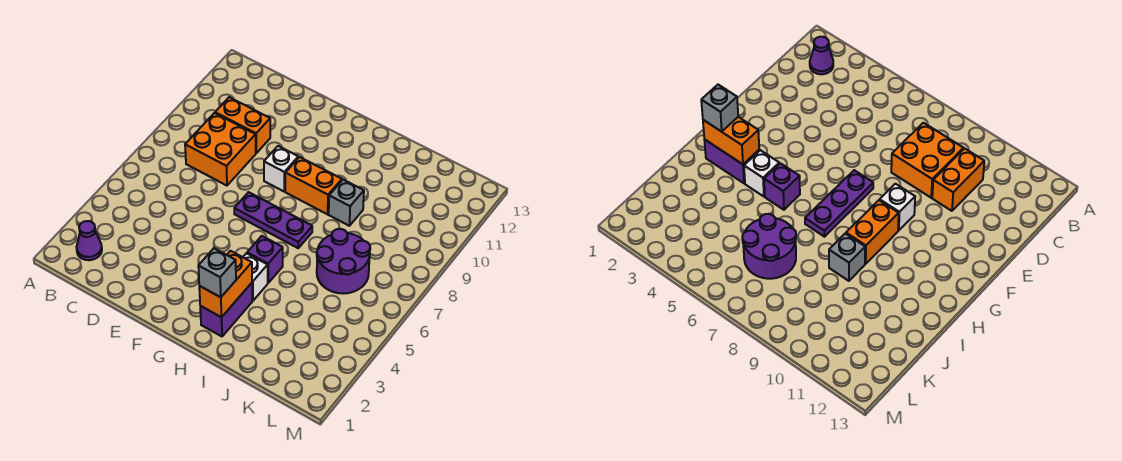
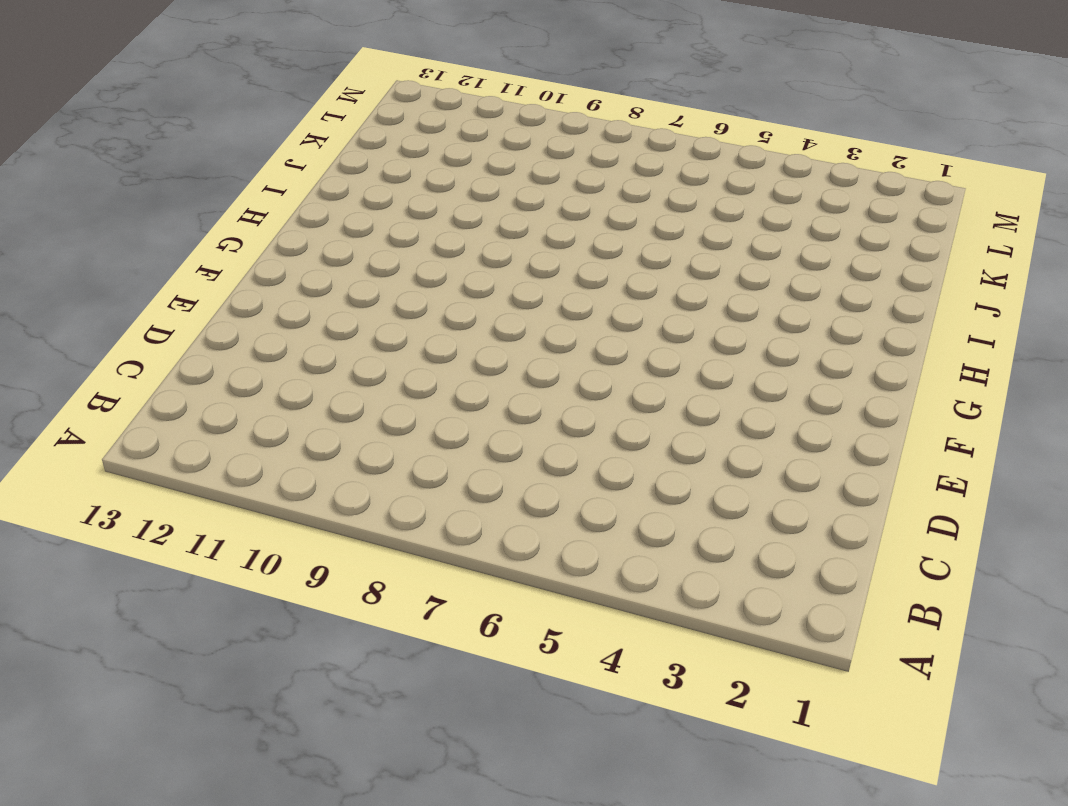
none -> purple cone B2 level 1
none -> orange brick C8:D9 level 1
none -> orange brick C10:D10 level 1

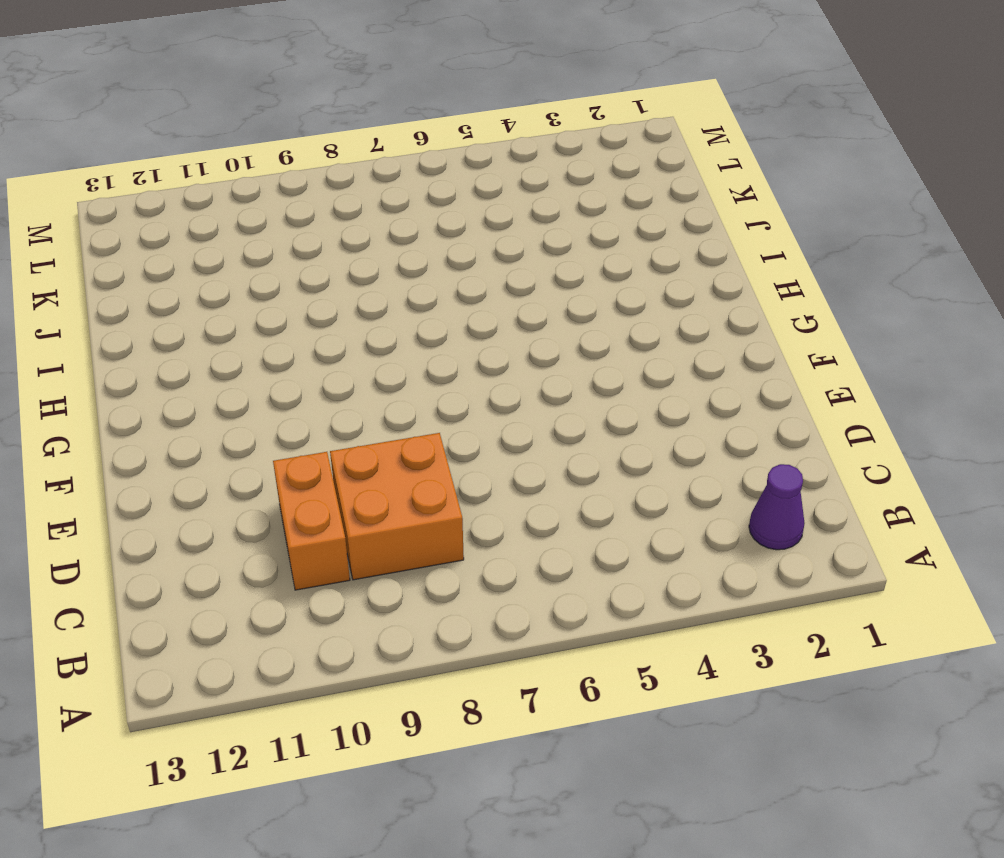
none -> purple plate F7:H7 level 1
none -> white brick F9 level 1
none -> orange brick G9:H9 level 1

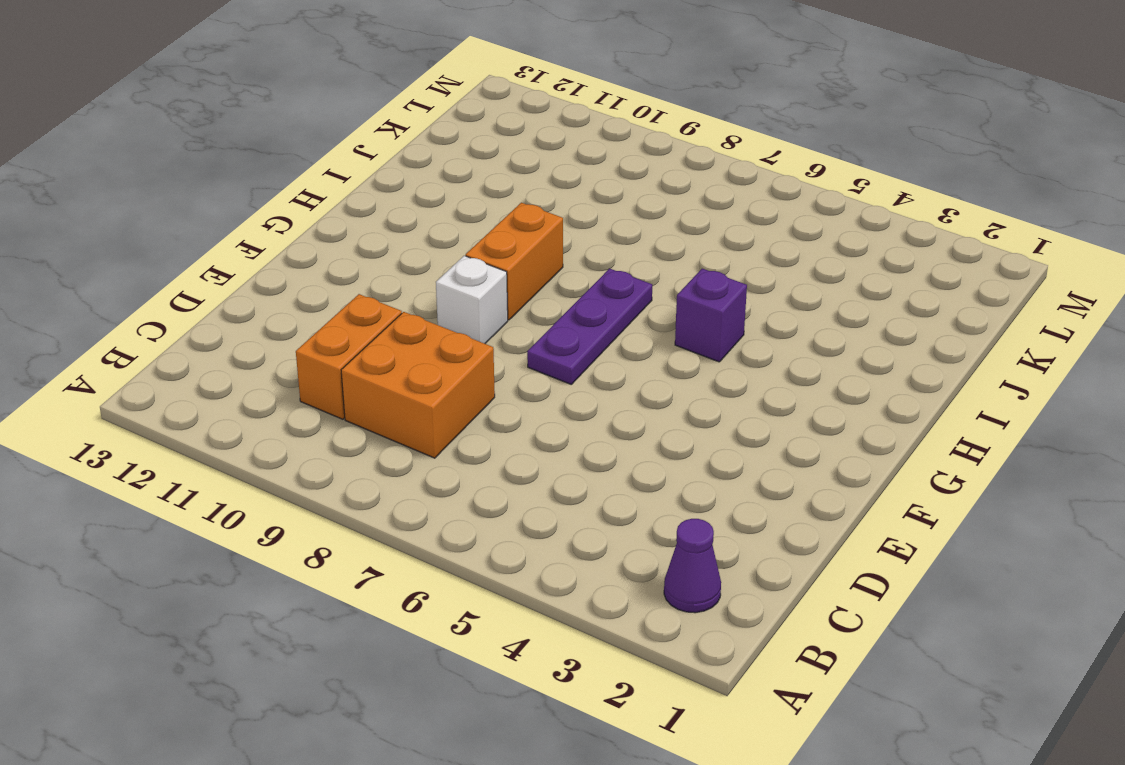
none -> purple brick H2:H3 level 1
none -> white brick H4 level 1
none -> grey brick I9 level 1

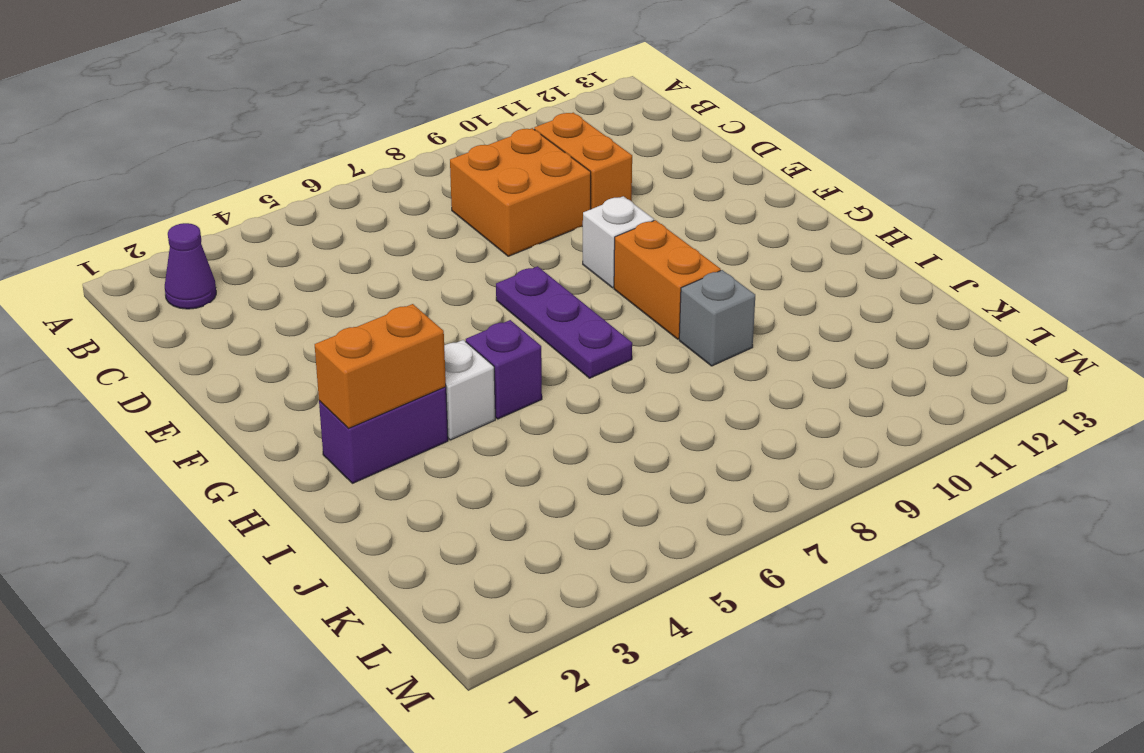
none -> purple round brick J6:K7 level 1
none -> grey brick H2 level 3

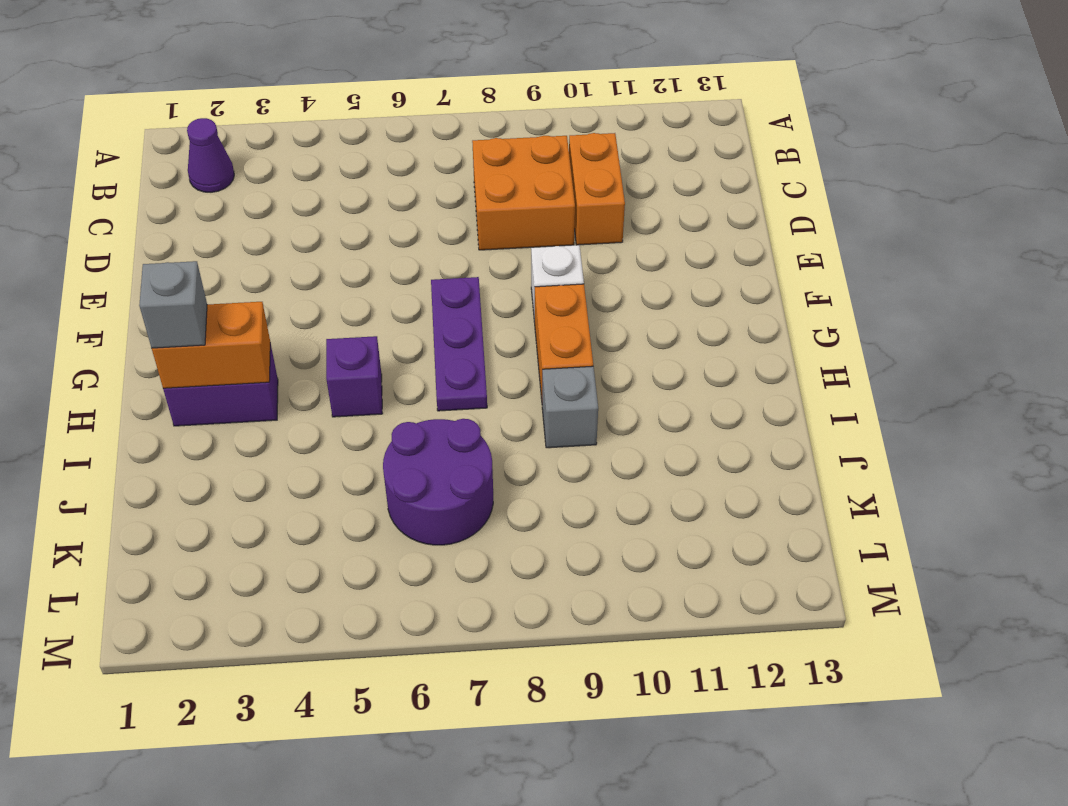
none -> white brick H4 level 1

